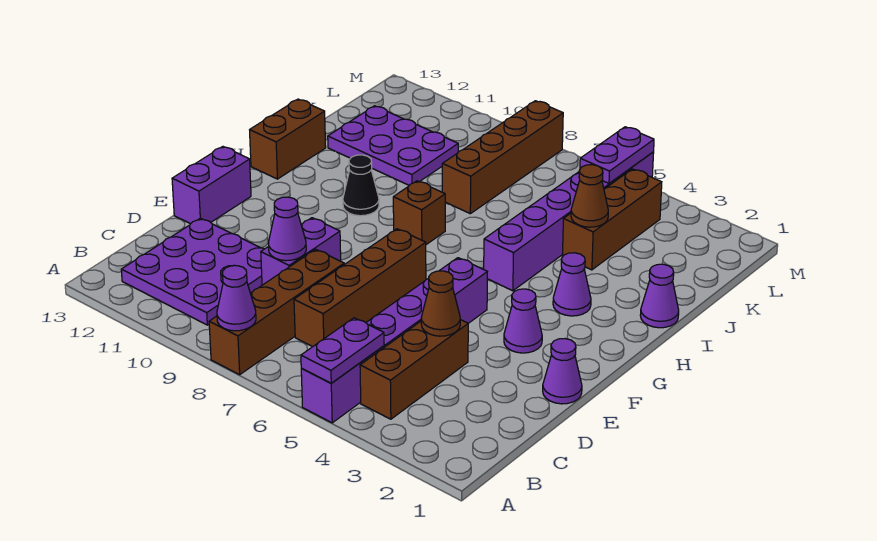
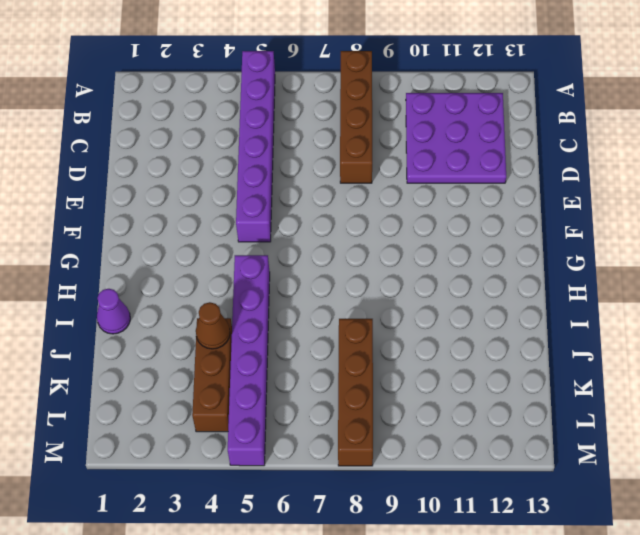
none -> brown brick B4:D4 level 1
none -> brown brick C7:F7 level 1
none -> purple brick D9:E9 level 1

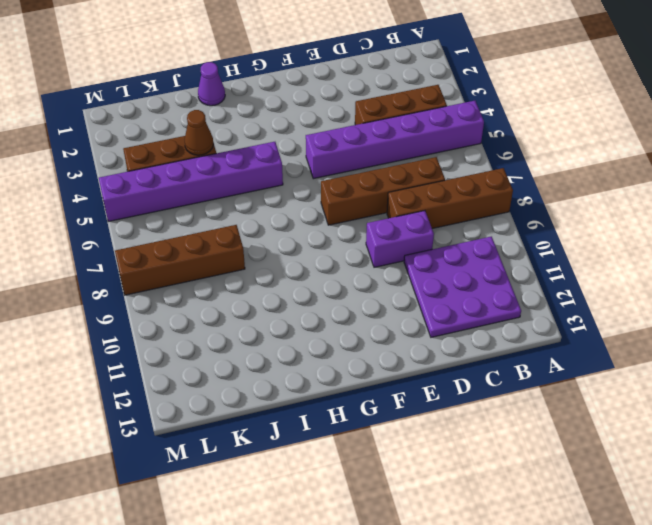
none -> purple cone E1 level 1
none -> purple brick E13:F13 level 1
none -> purple cone F3 level 1

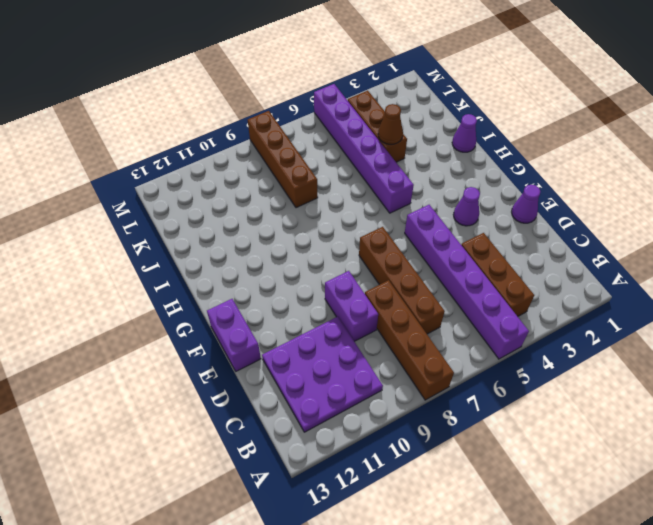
none -> purple cone H3 level 1
none -> brown brick H8 level 1
none -> black cone H10 level 1

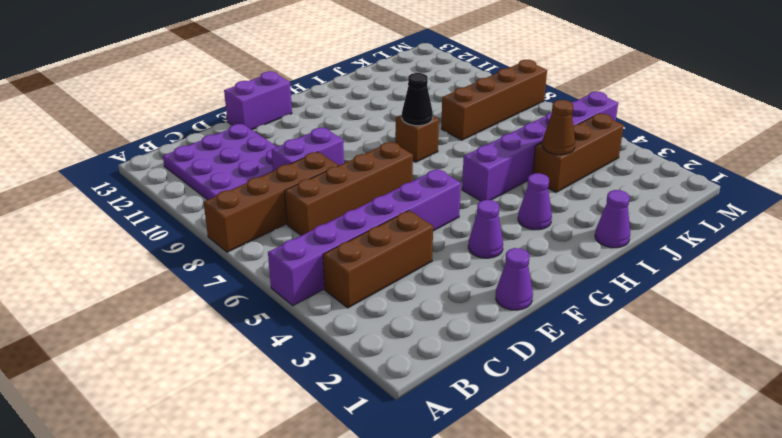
black cone H8 level 2 -> black cone H10 level 1
none -> brown brick H13:I13 level 1
none -> purple plate J10:K12 level 1
none -> purple plate A5:B5 level 2

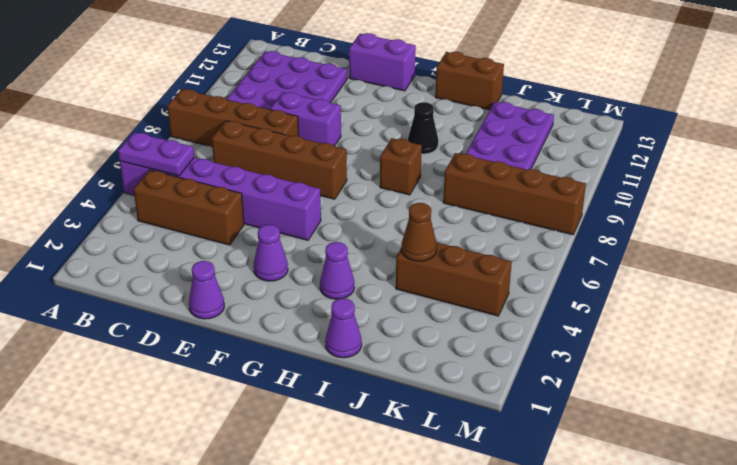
none -> purple brick H5:M5 level 1
none -> purple cone A8 level 2
none -> brown cone D4 level 2

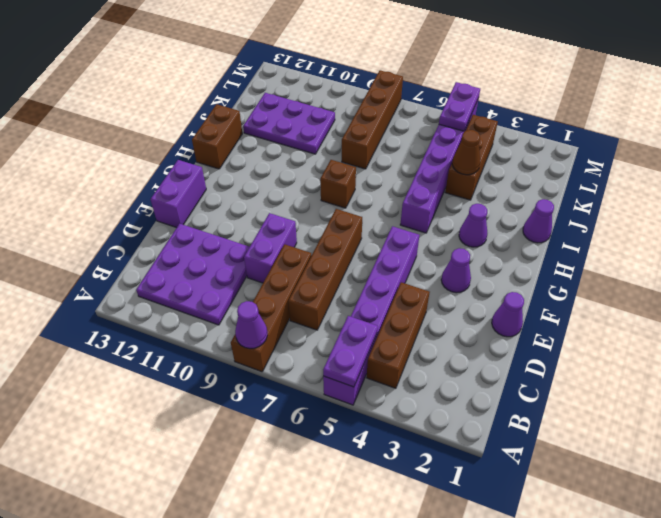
none -> black cone H10 level 1
none -> brown cone D4 level 2
none -> purple cone D9 level 2

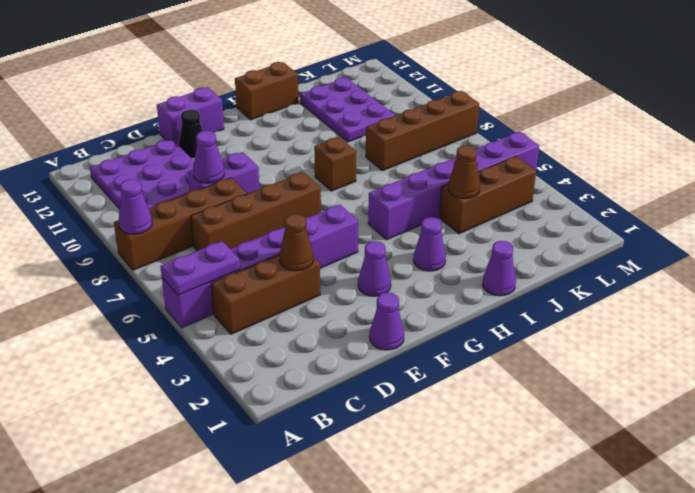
black cone E12 level 1 -> black cone H10 level 1
none -> purple plate L5:M5 level 2

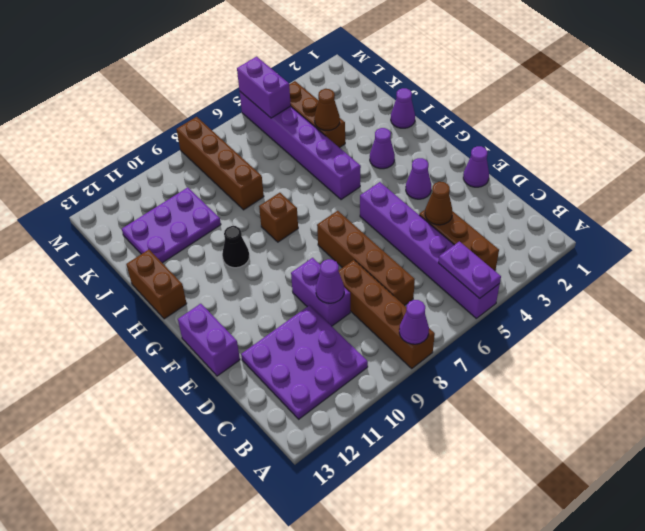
purple brick L5:M5 level 2 -> purple plate L5:M5 level 2

